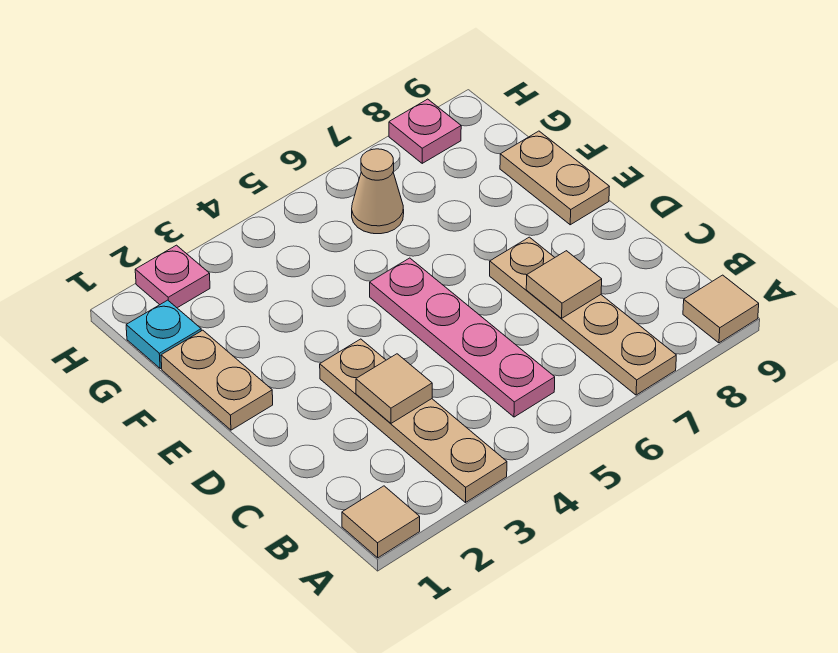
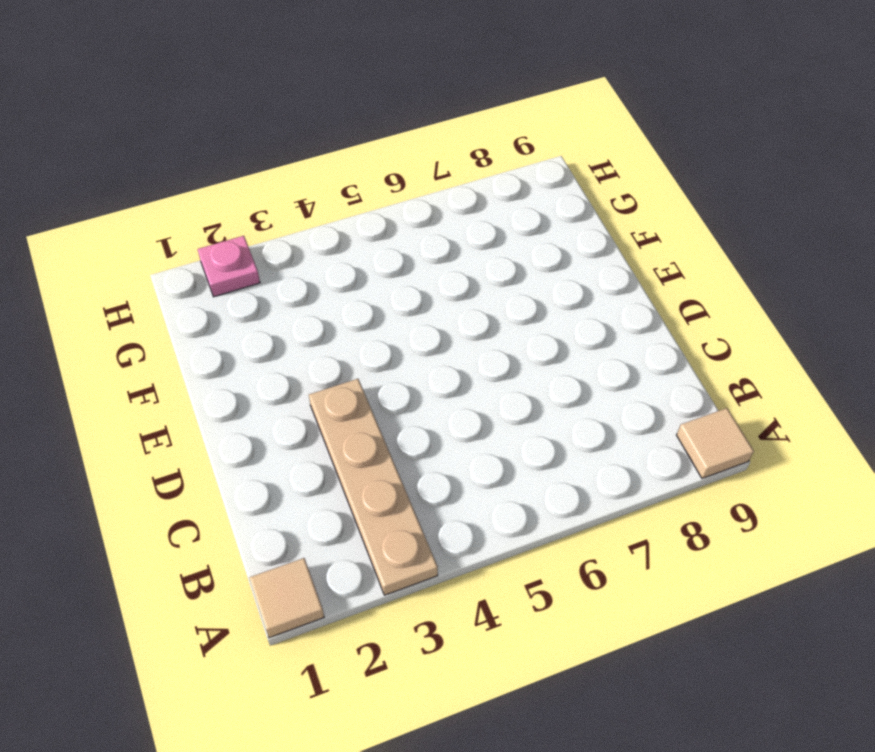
none -> tan plate A7:D7 level 1
none -> pink plate B5:E5 level 1
none -> tan plate E1:F1 level 1

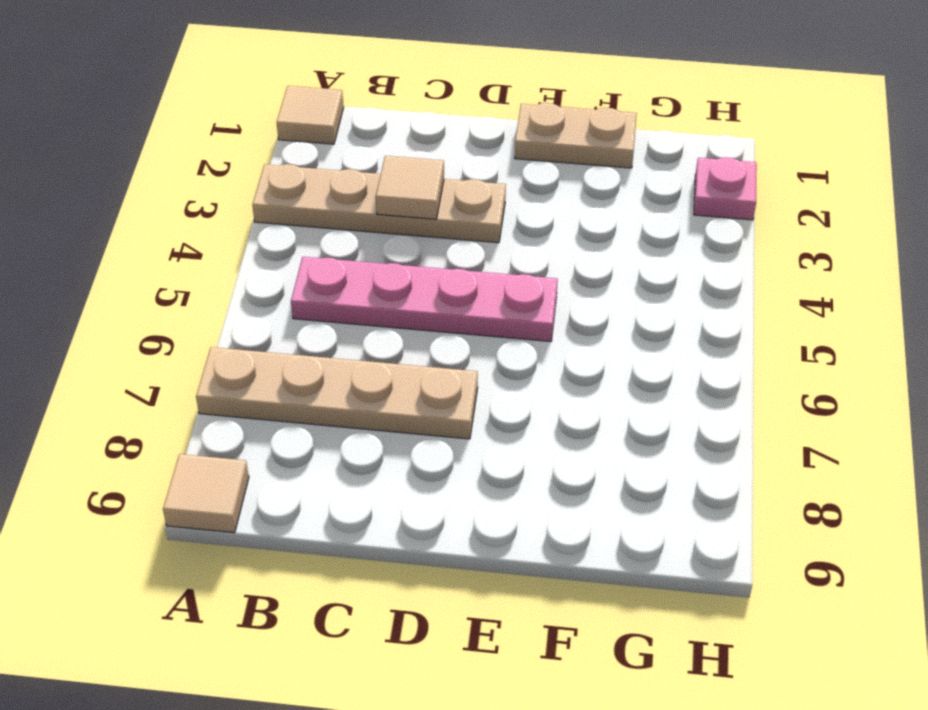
none -> tan plate E9:F9 level 1
none -> cyan plate G1 level 1
none -> tan cone G6 level 1

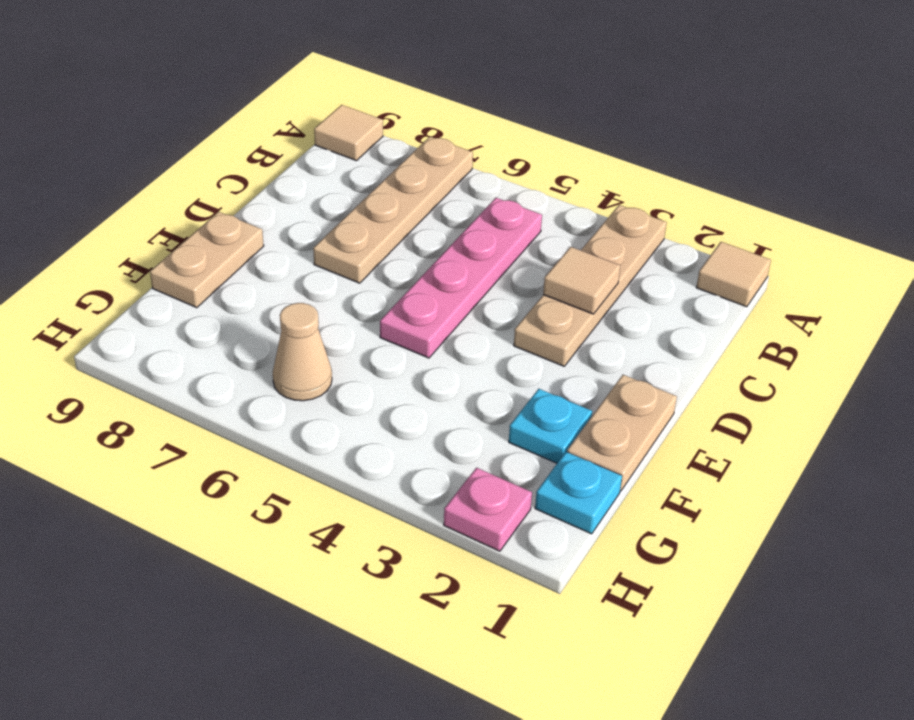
cyan plate F2 level 1 -> none
none -> pink plate H8 level 1
none -> tan tile C7 level 2

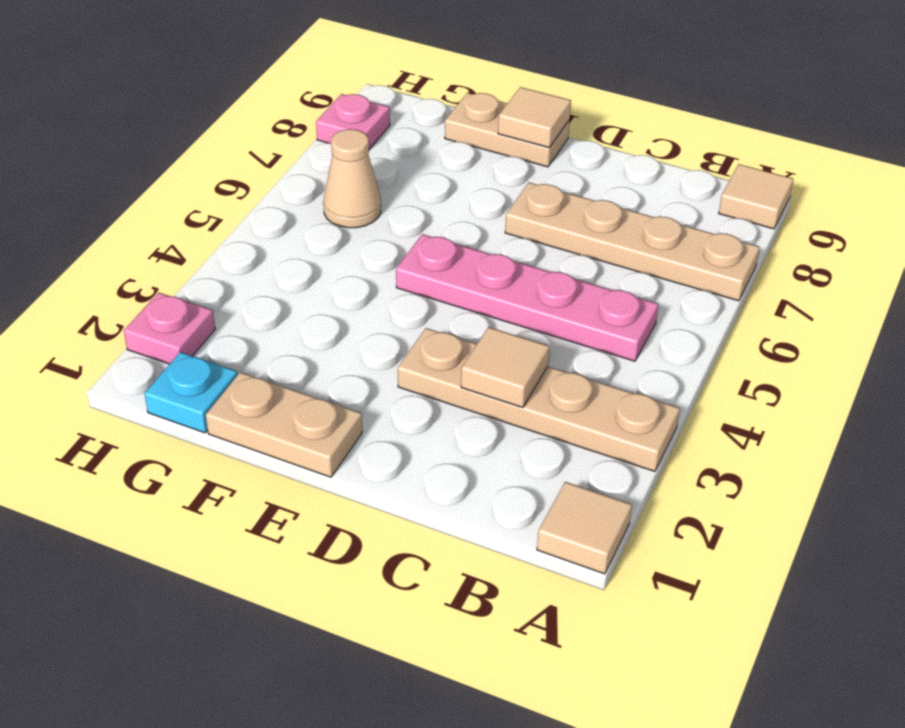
tan tile E9 level 2 -> tan tile C7 level 2

